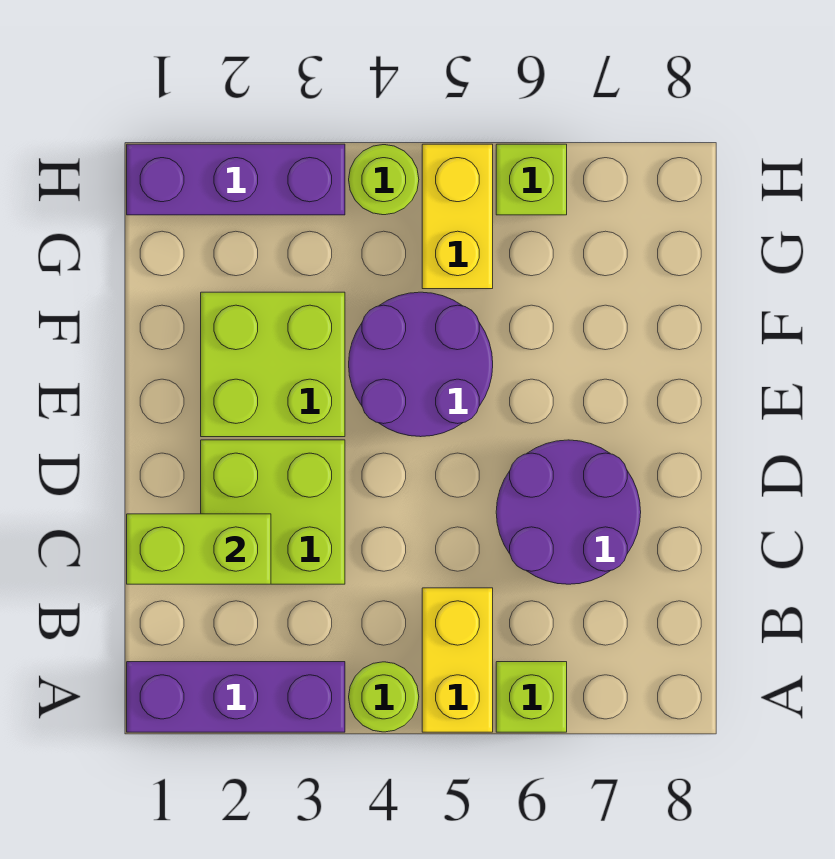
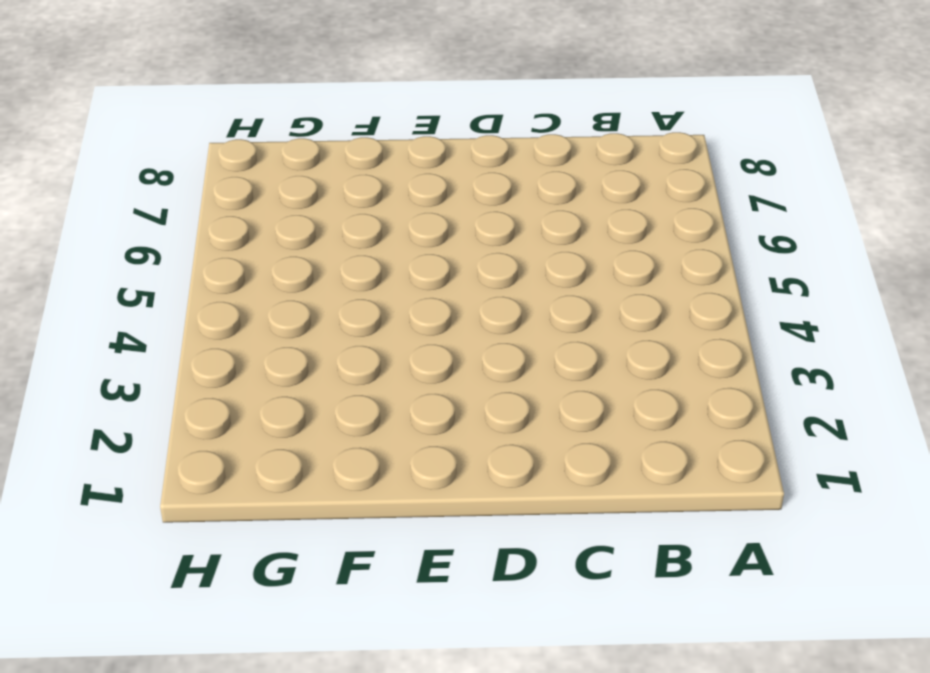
none -> purple brick A1:A3 level 1
none -> lime round brick A4 level 1
none -> yellow brick A5:B5 level 1

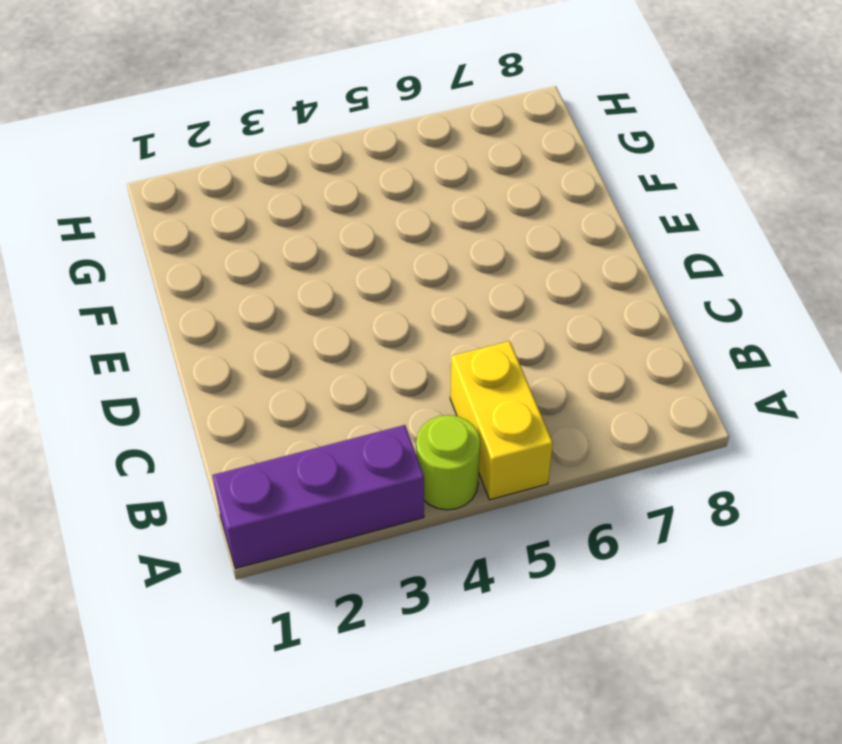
none -> lime brick A6 level 1
none -> lime brick C2:D3 level 1
none -> purple round brick C6:D7 level 1

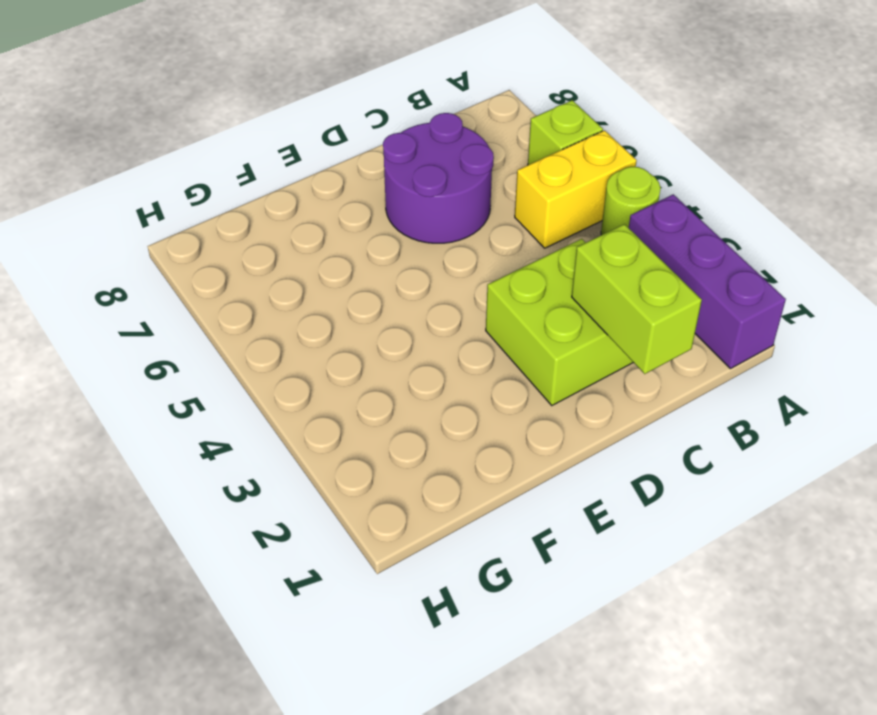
none -> lime brick E2:F3 level 1
none -> purple round brick E4:F5 level 1
none -> yellow brick G5:H5 level 1

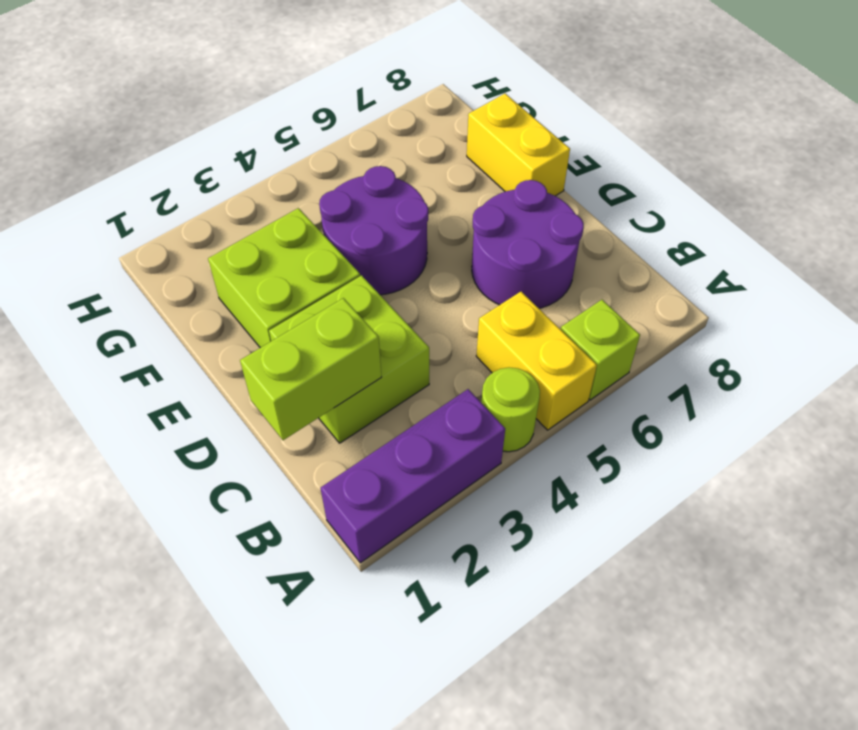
yellow brick E8:F8 level 1 -> yellow brick G5:H5 level 1
none -> purple brick H1:H3 level 1
none -> lime round brick H4 level 1
none -> lime brick H6 level 1

